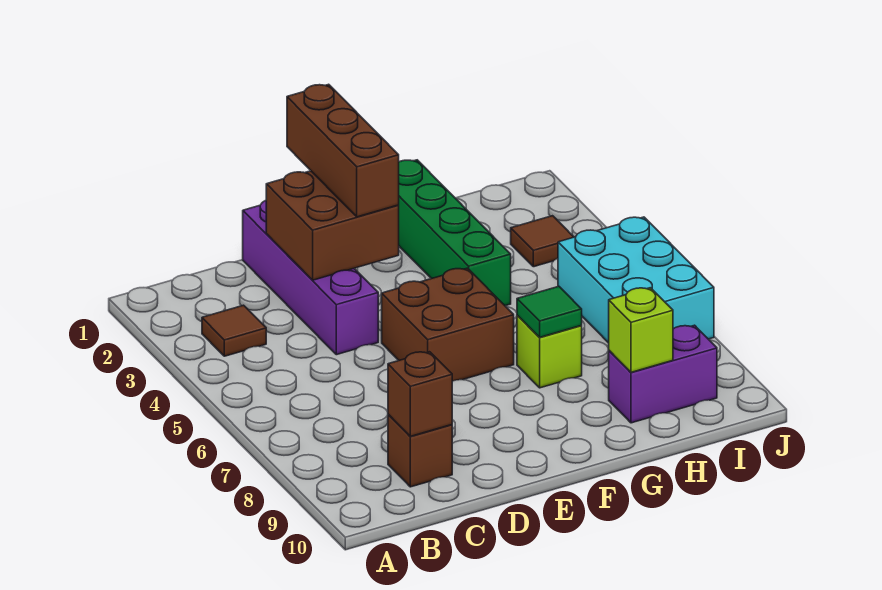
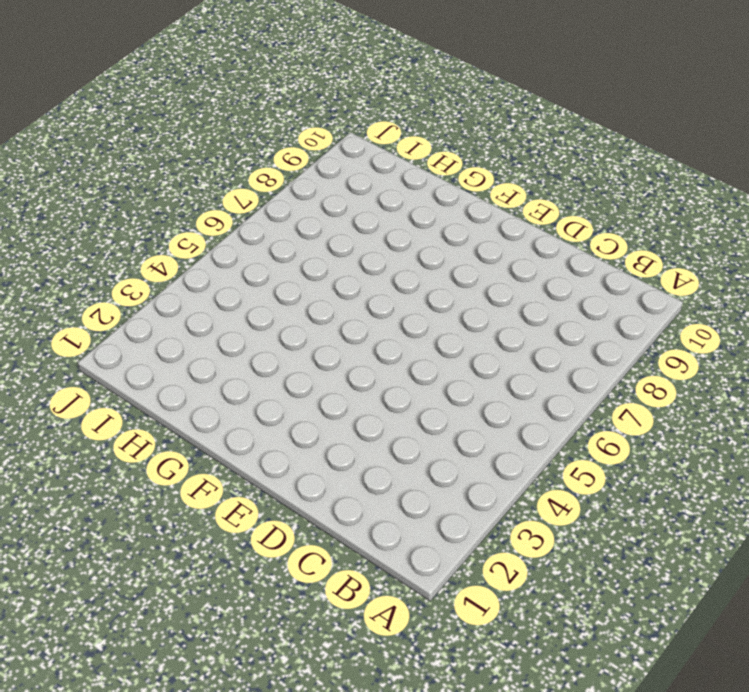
none -> brown tile B3 level 1
none -> brown brick C9 level 1
none -> purple brick D1:D4 level 1

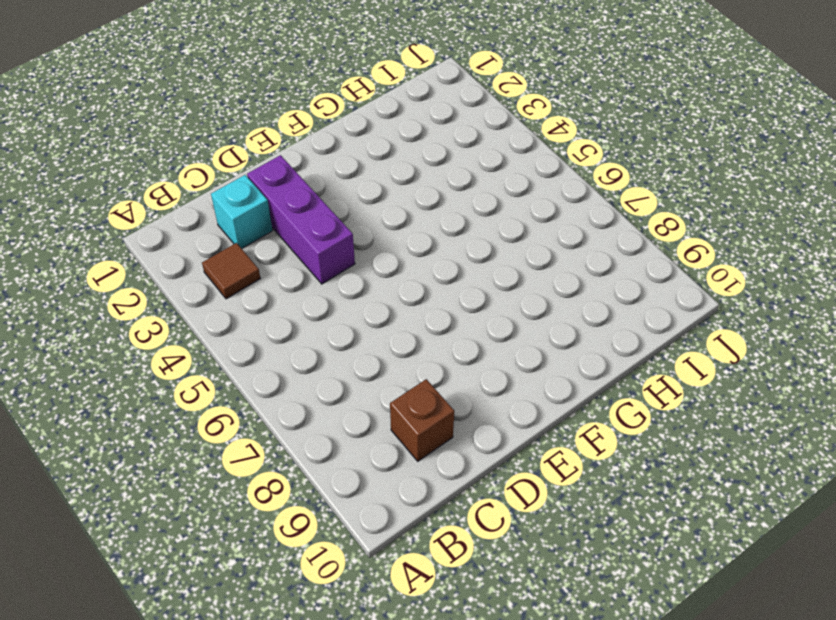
cyan brick C2 level 1 -> none
purple brick D2:D4 level 1 -> purple brick D1:D4 level 1
none -> brown brick E5:F6 level 1
none -> green brick G1:G4 level 1
none -> lime brick G7 level 1

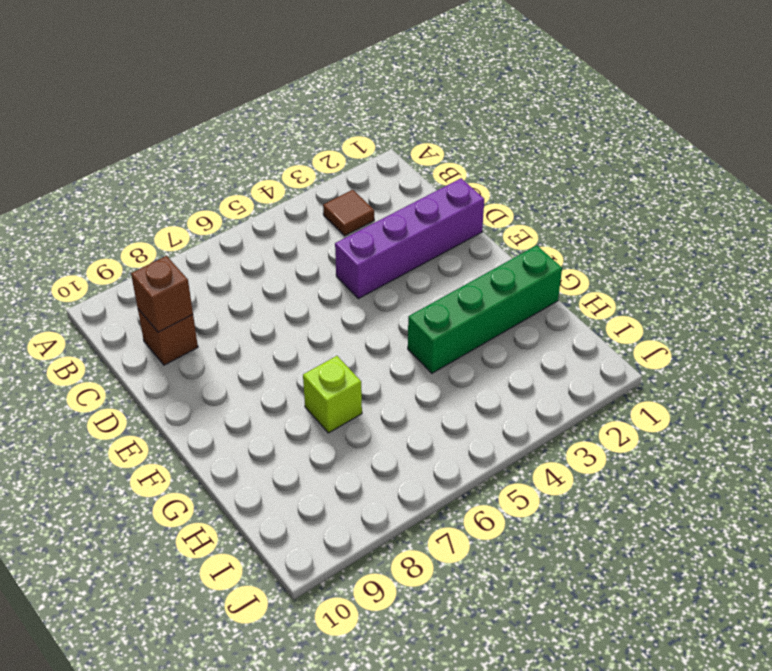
none -> brown brick E5:F6 level 1
none -> purple brick H9:I9 level 1
none -> brown tile I3 level 1

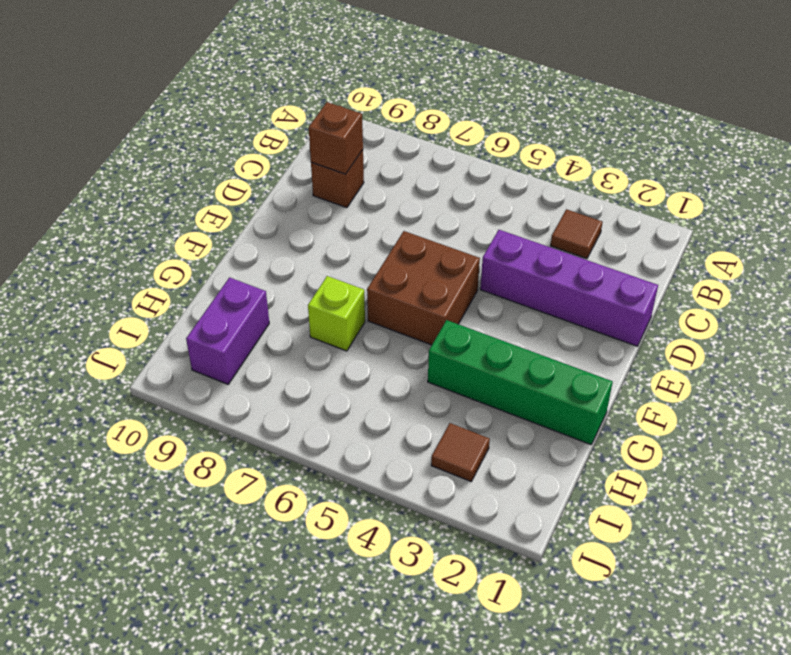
none -> cyan brick I5:J7 level 1
none -> brown brick D2:E3 level 2
none -> green tile G7 level 2

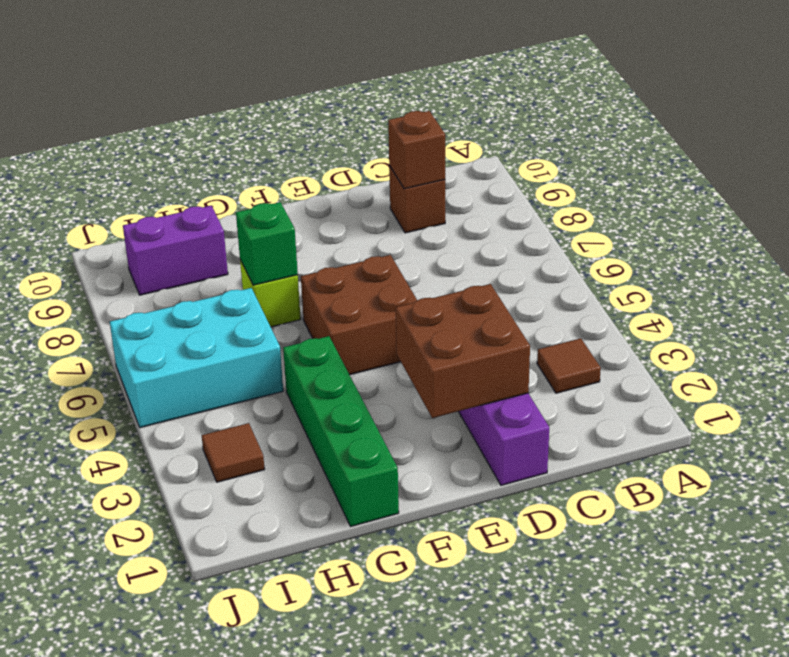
green brick G7 level 2 -> green tile G7 level 2
cyan brick H5:J6 level 1 -> cyan brick I5:J7 level 1
none -> lime brick H9 level 2
none -> brown brick E1:E3 level 3

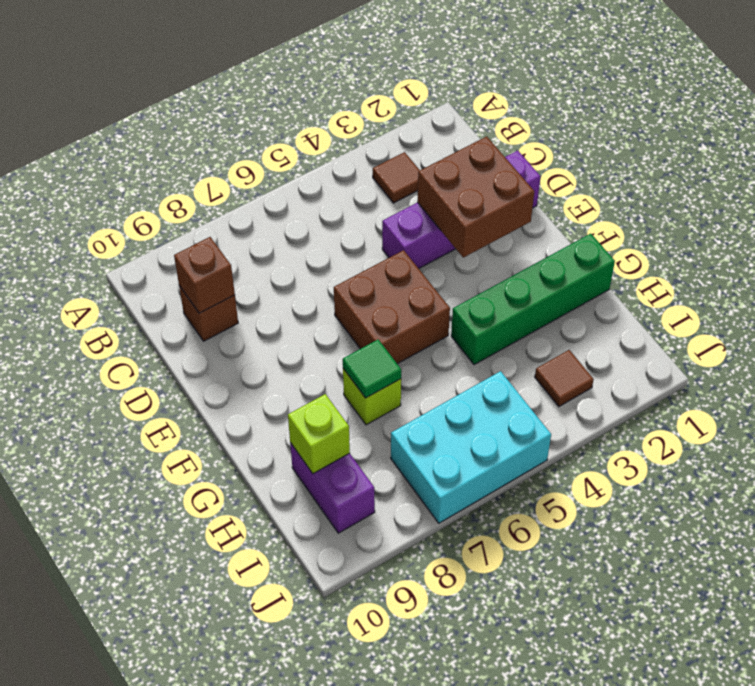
none -> brown brick E1:E3 level 3

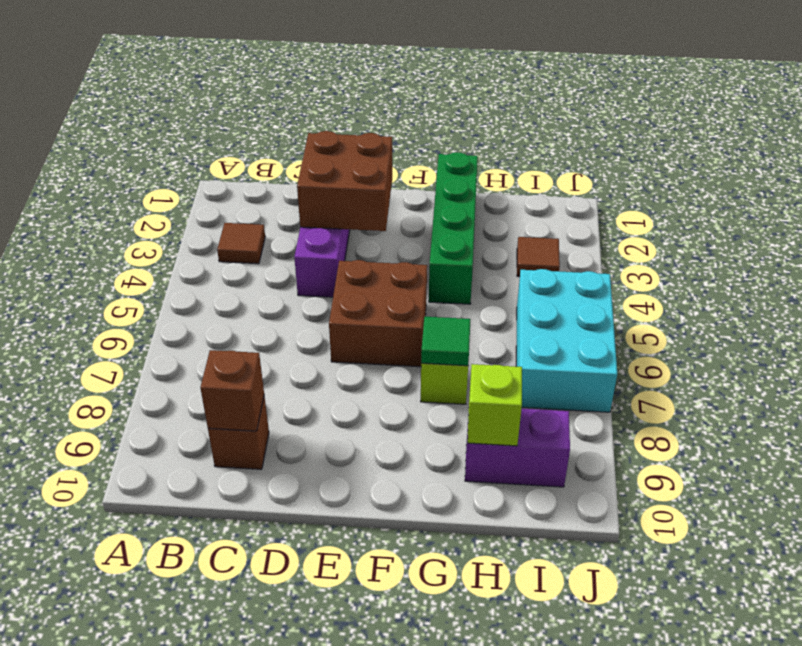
none -> brown brick E1:E3 level 3

